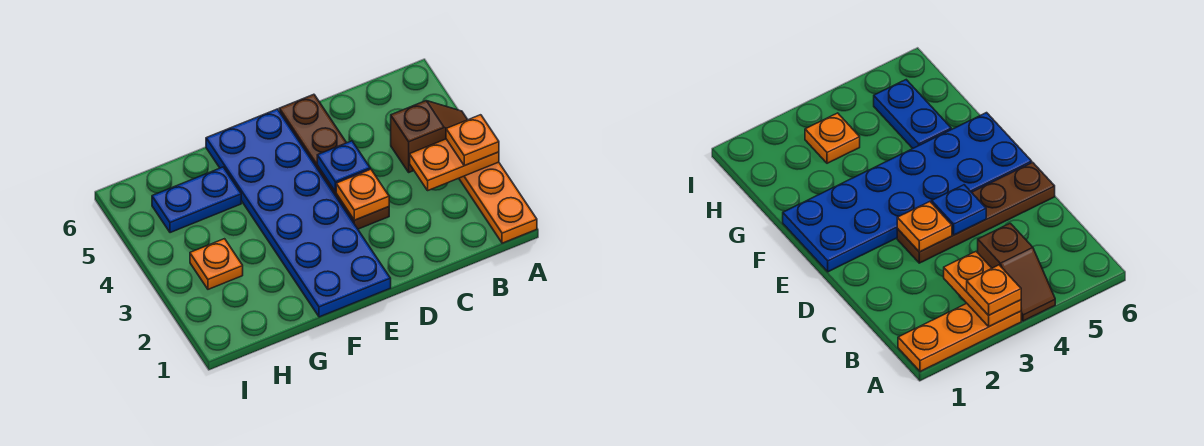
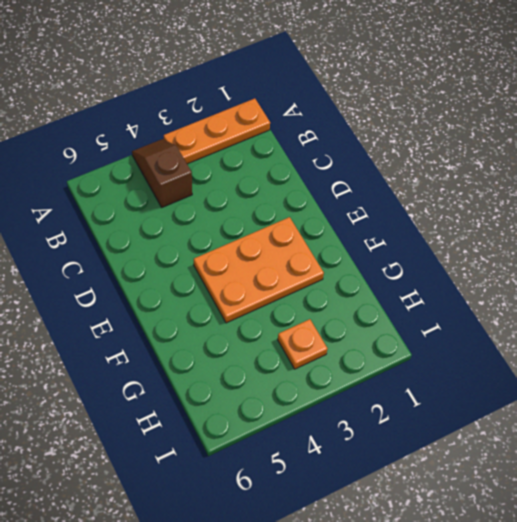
orange plate E2:F4 level 1 -> blue plate E1:F6 level 1
none -> brown plate D3:D6 level 1
none -> blue plate G5:H5 level 1

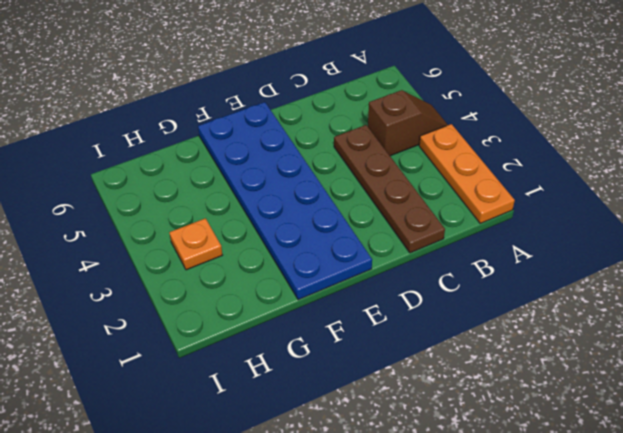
brown plate C1:C4 level 1 -> brown plate D3:D6 level 1
none -> blue plate G5:H5 level 1
none -> orange plate A3:B3 level 2

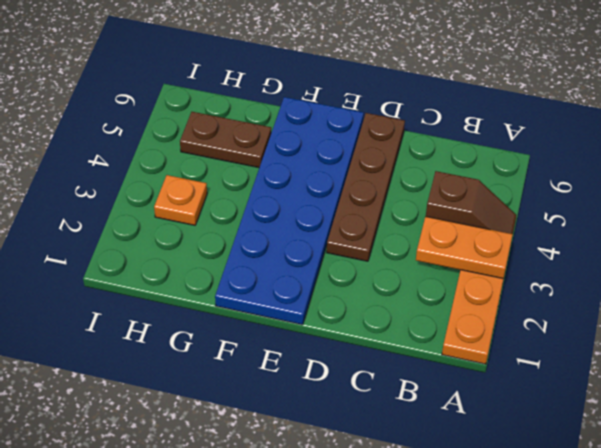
brown plate G5:H5 level 1 -> blue plate G5:H5 level 1
none -> orange plate D3 level 2
none -> blue plate D4 level 2

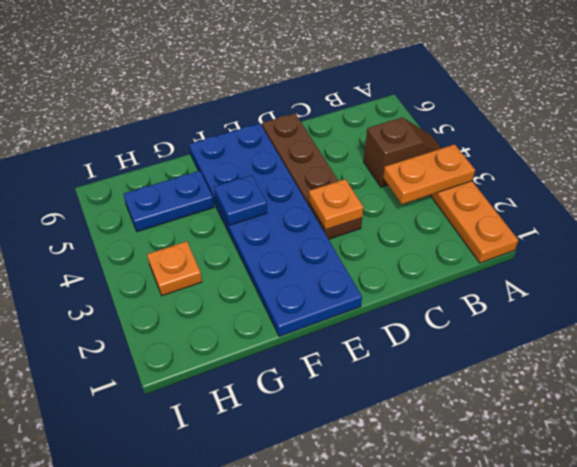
blue plate F4 level 2 -> blue plate D4 level 2
none -> orange plate A3 level 3

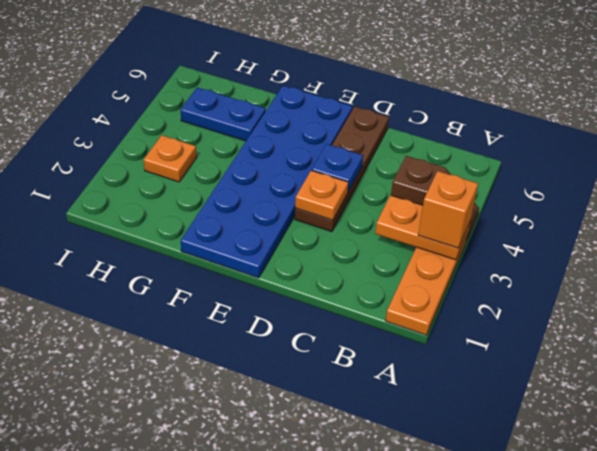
orange brick A3 level 3 -> orange plate A3 level 3

